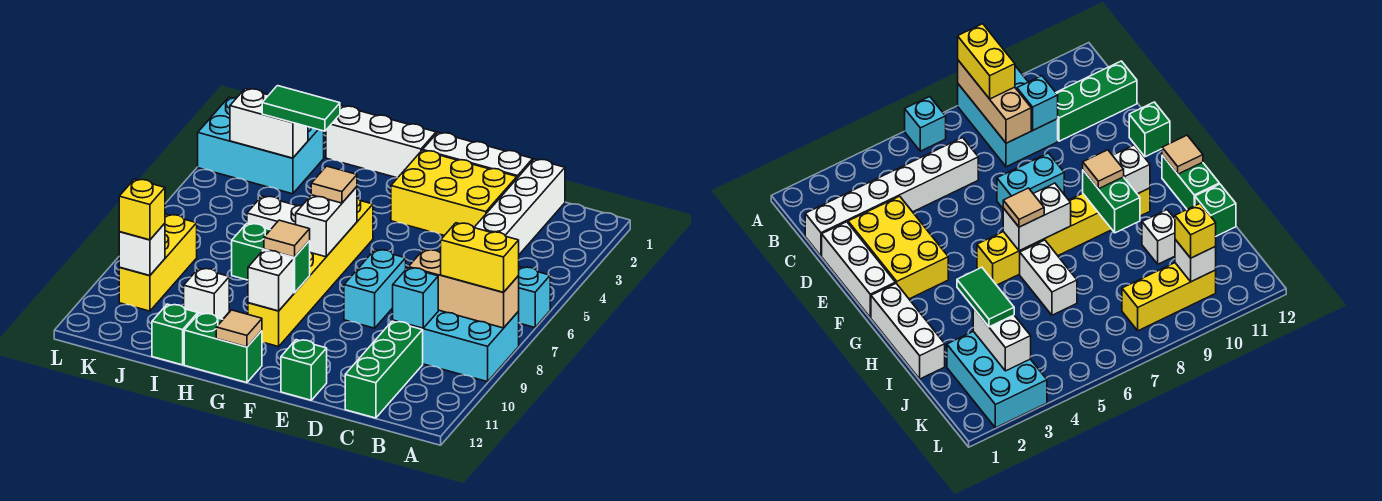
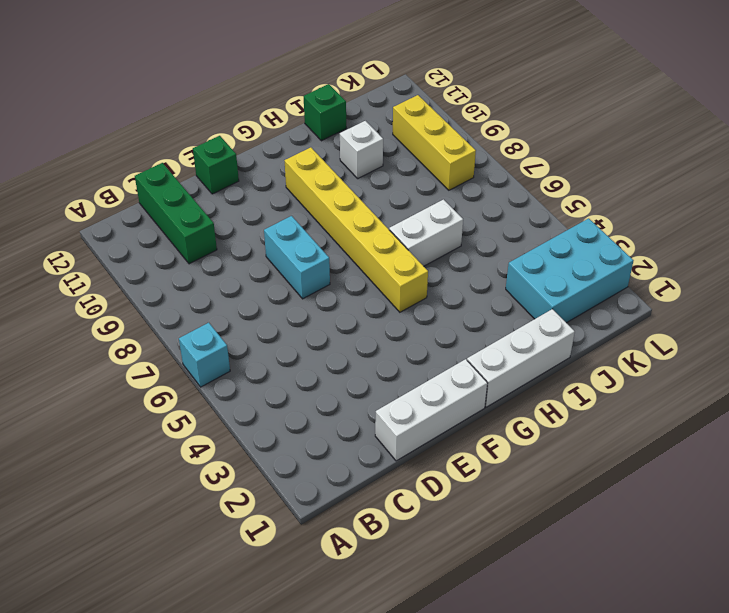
none -> cyan brick A8:C9 level 1
none -> white brick C1:C6 level 1
none -> yellow brick D2:F3 level 1

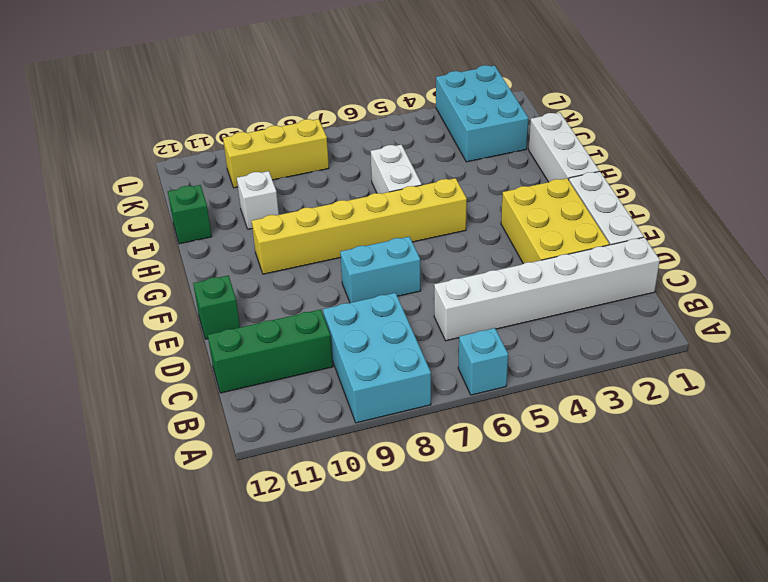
none -> green brick G12:H12 level 1
none -> tan brick A8:C8 level 2
none -> cyan brick C9 level 2

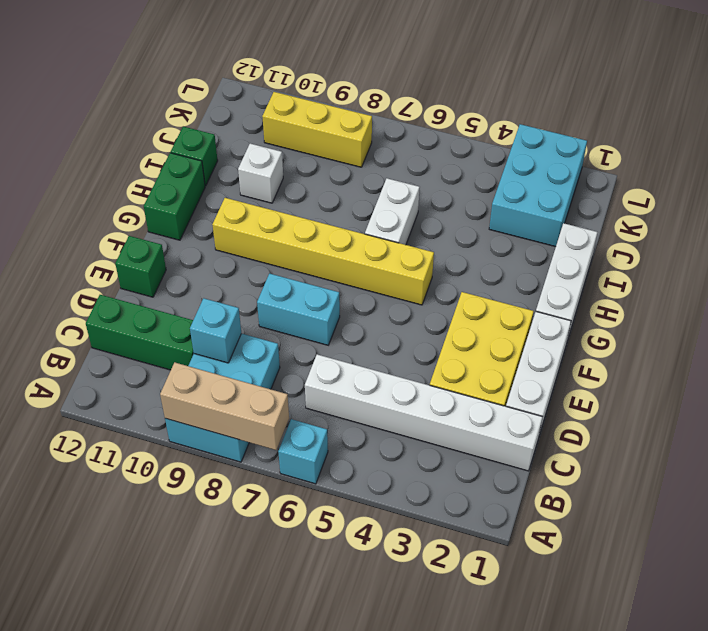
tan brick A7:A9 level 2 -> tan brick A8:C8 level 2
none -> white brick G6:G7 level 2
none -> green brick G9:H9 level 2
none -> white brick G10 level 2

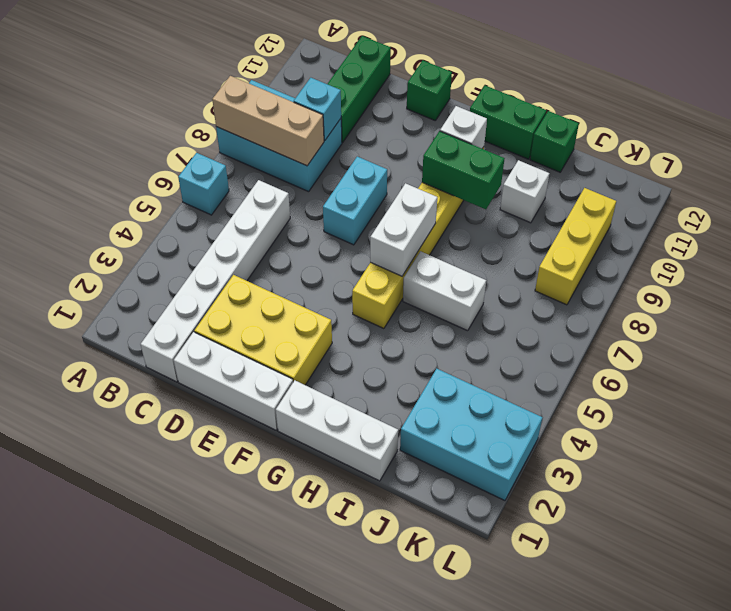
none -> tan tile G12 level 2
none -> white brick J3:K3 level 2
none -> white brick K10 level 2

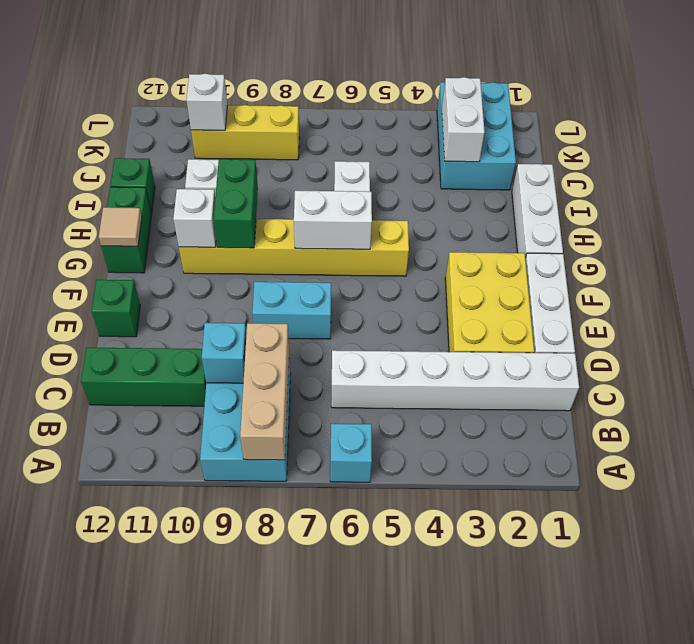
none -> yellow brick A8:B8 level 3
none -> tan tile G6 level 3
none -> tan tile G9 level 3

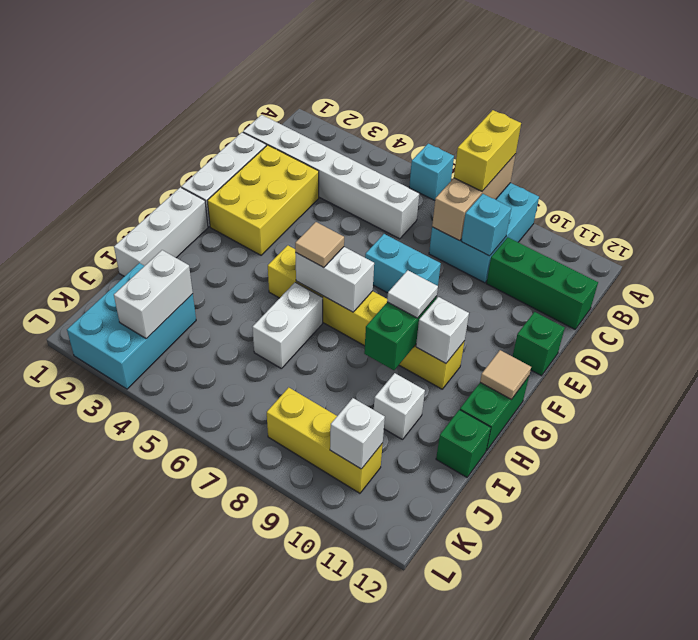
white tile G9 level 3 -> tan tile G9 level 3
none -> green tile I3:J3 level 3
none -> yellow brick K10 level 3

